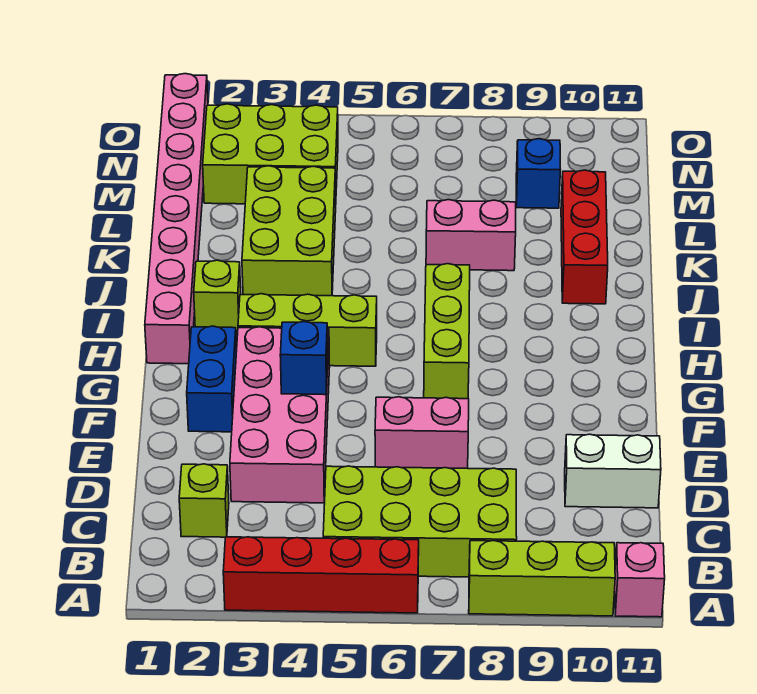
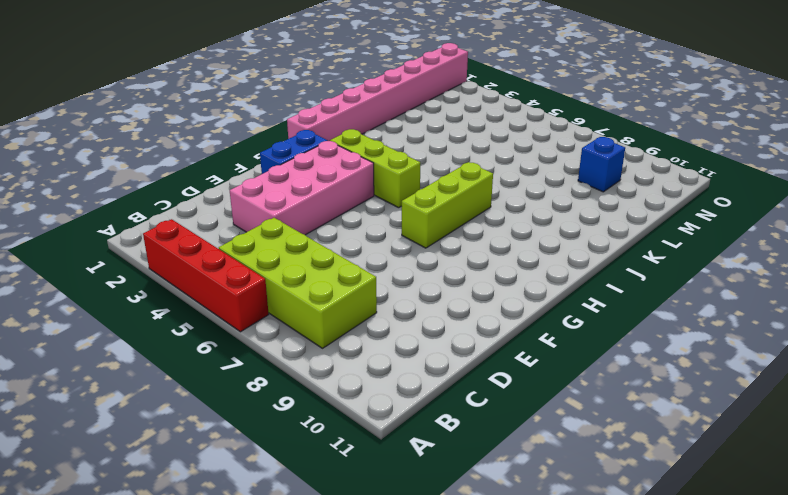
none -> lime brick A8:A10 level 1
none -> pink brick A11 level 1
none -> lime brick C2 level 1

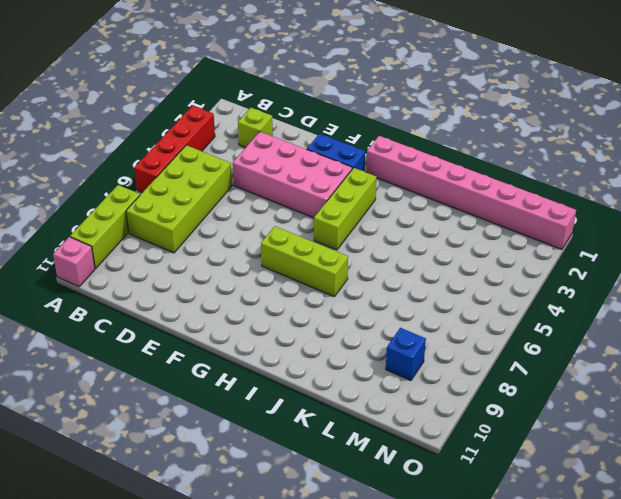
none -> white brick D10:D11 level 1
none -> pink brick E6:E7 level 1
none -> lime brick I2 level 1

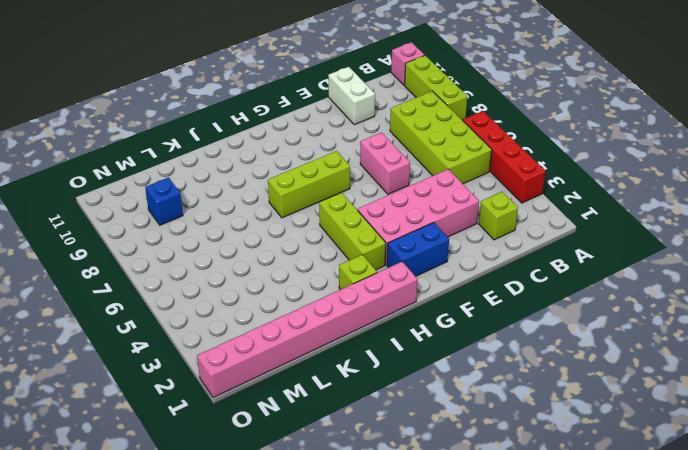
none -> lime brick J3:L4 level 1
none -> red brick J10:L10 level 1
none -> pink brick K7:K8 level 1

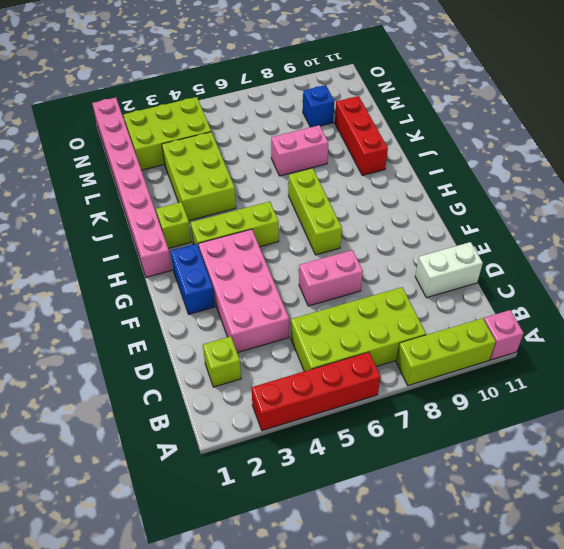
none -> blue brick F4 level 2

